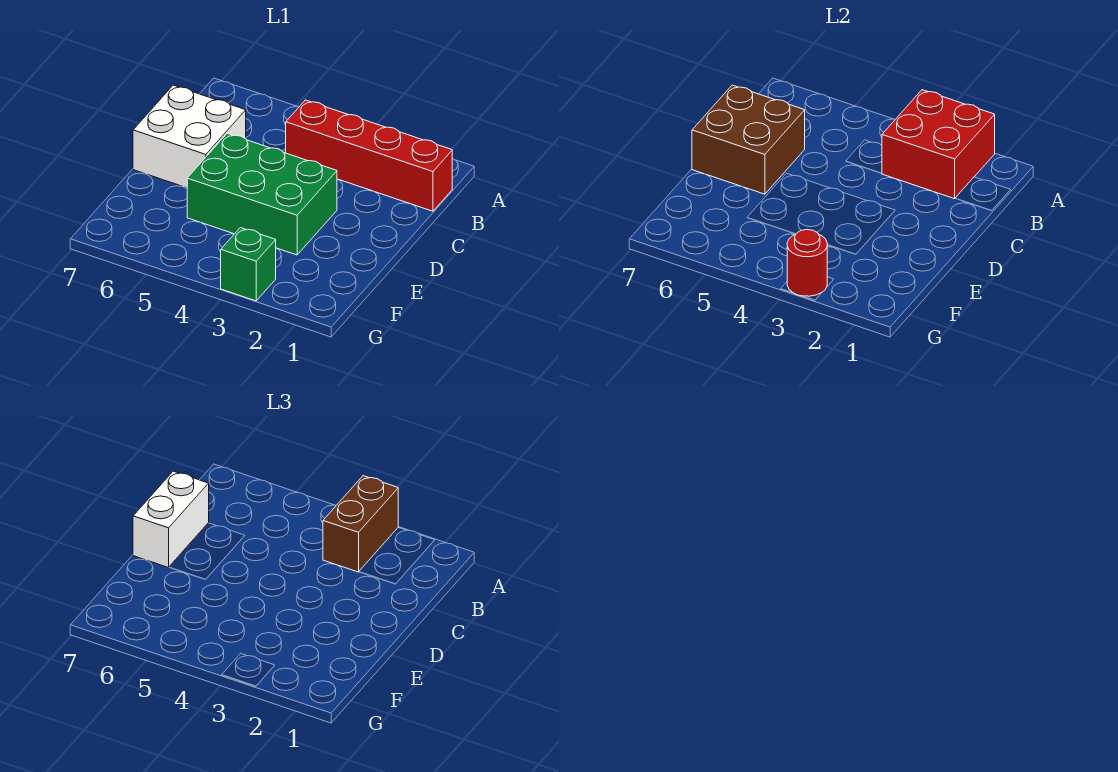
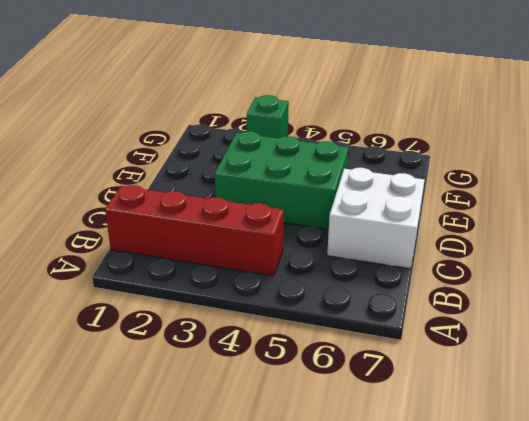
none -> red brick A2:B3 level 2
none -> brown brick C6:D7 level 2

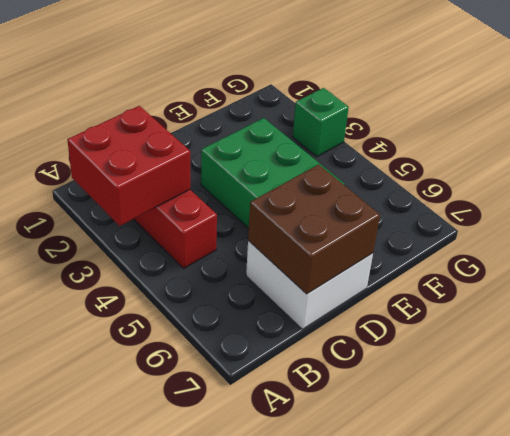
none -> red round brick G3 level 2
none -> brown brick A3:B3 level 3

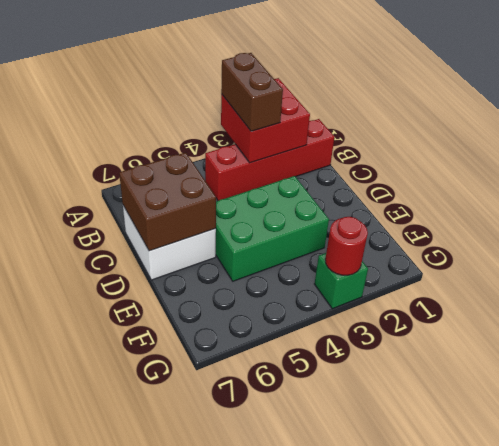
none -> white brick C7:D7 level 3

